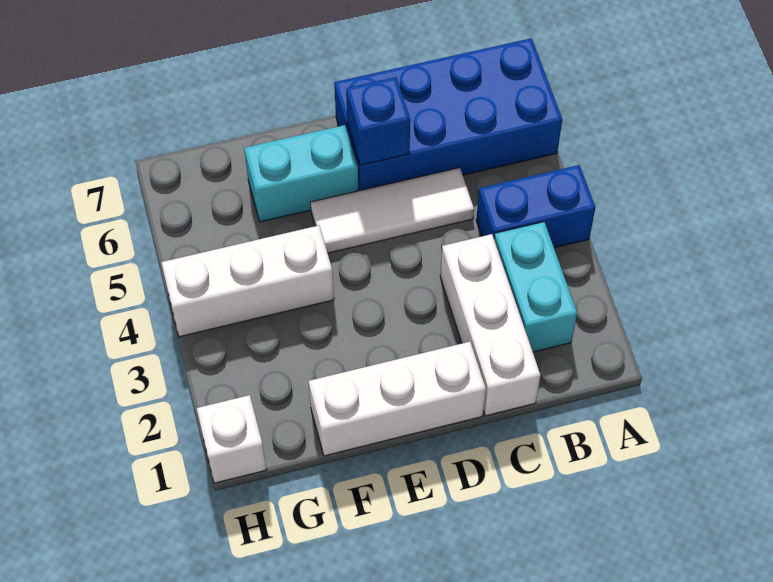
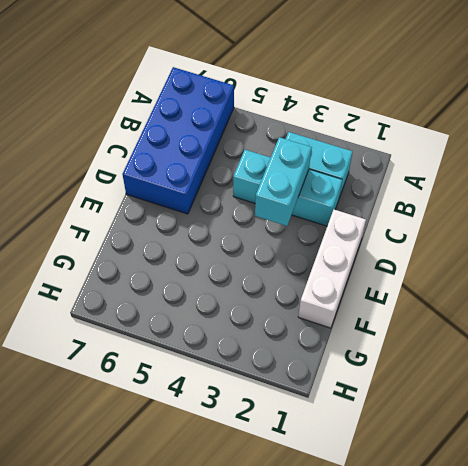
cyan brick C2:C4 level 1 -> white brick C1:C3 level 1
cyan brick C3:D3 level 2 -> cyan brick E6:F6 level 1
none -> blue brick A4:B4 level 1
none -> white tile C5:E5 level 1

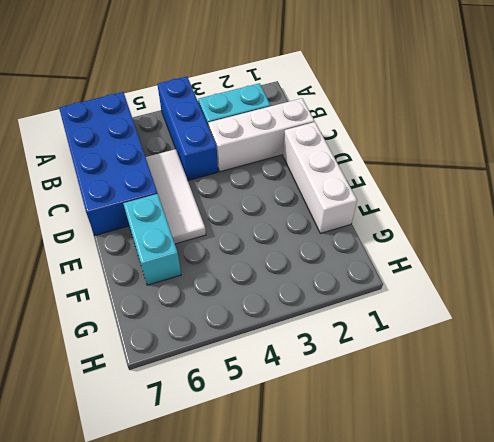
blue brick A4:C4 level 1 -> blue brick A4:B4 level 1
none -> white brick F4:H4 level 1
none -> white brick H1 level 1

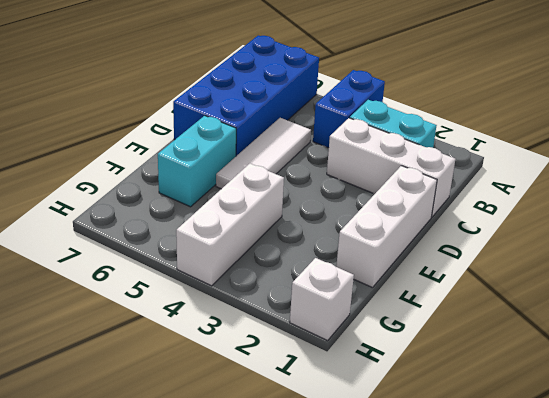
none -> blue brick D6 level 2

